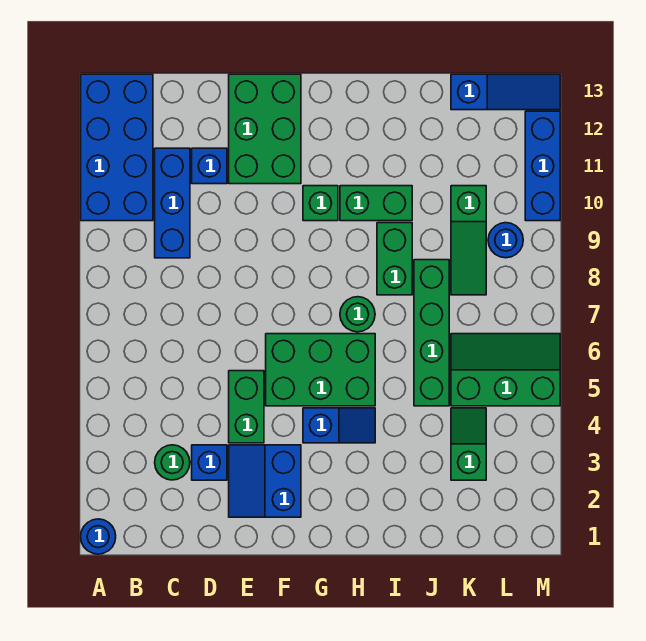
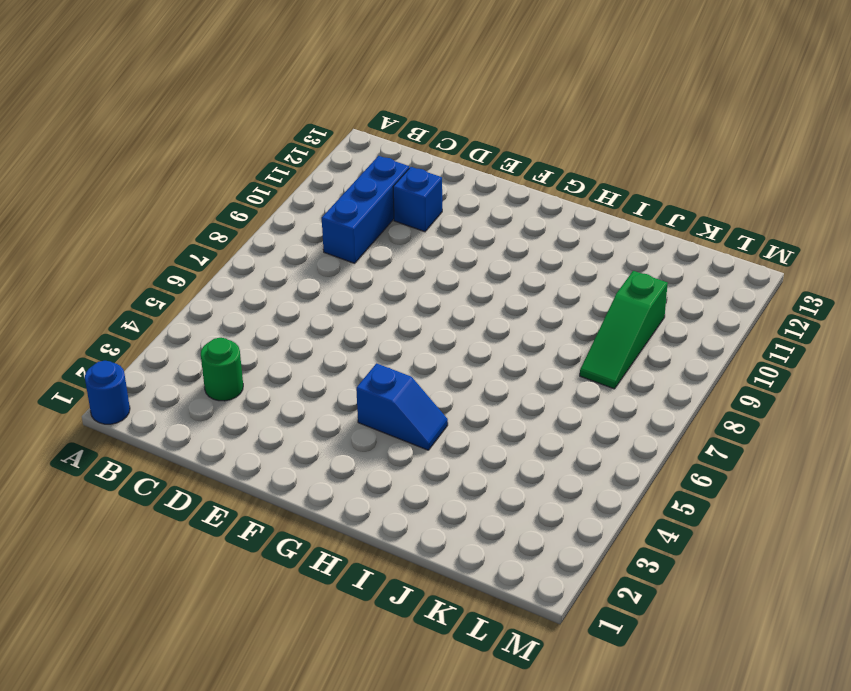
none -> blue brick A10:B13 level 1
none -> blue brick D3 level 1
none -> blue slope E2:F3 level 1 top F

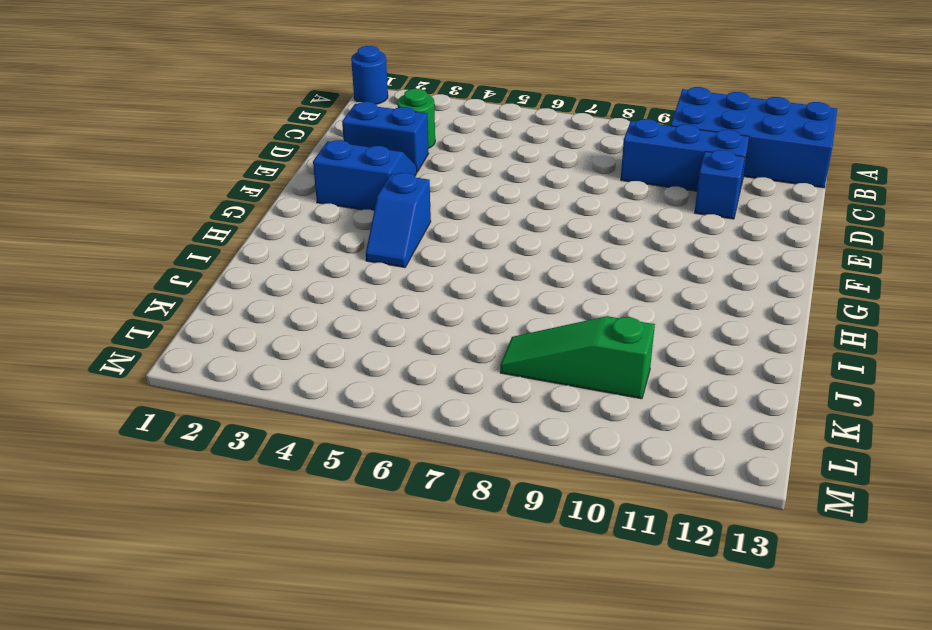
blue brick D2:D3 level 1 -> blue brick D3 level 1
none -> green brick E4:E5 level 1
none -> green brick E11:F13 level 1
none -> green brick F5:H6 level 1

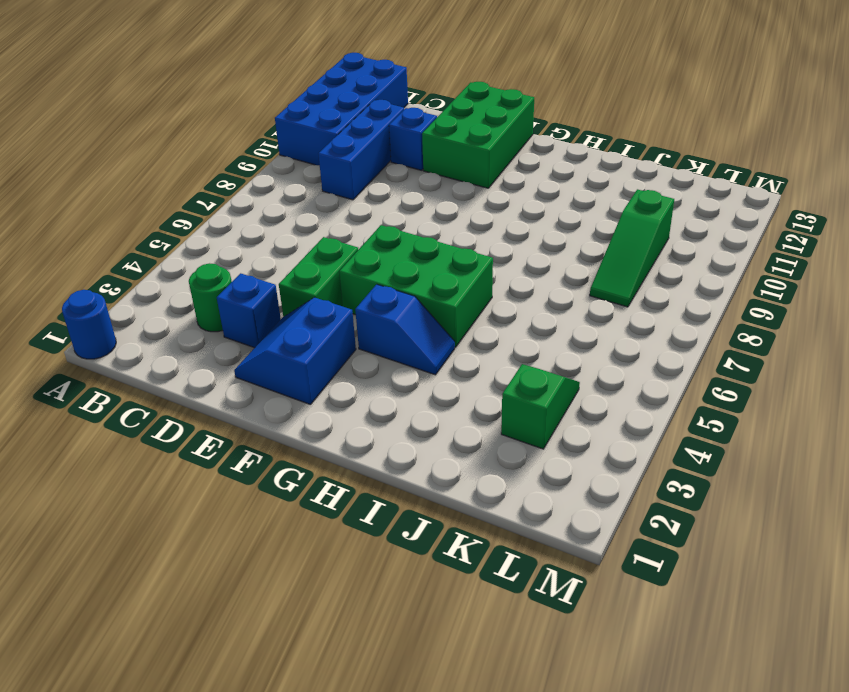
none -> green brick G10 level 1
none -> green round brick H7 level 1
none -> green brick H10:I10 level 1

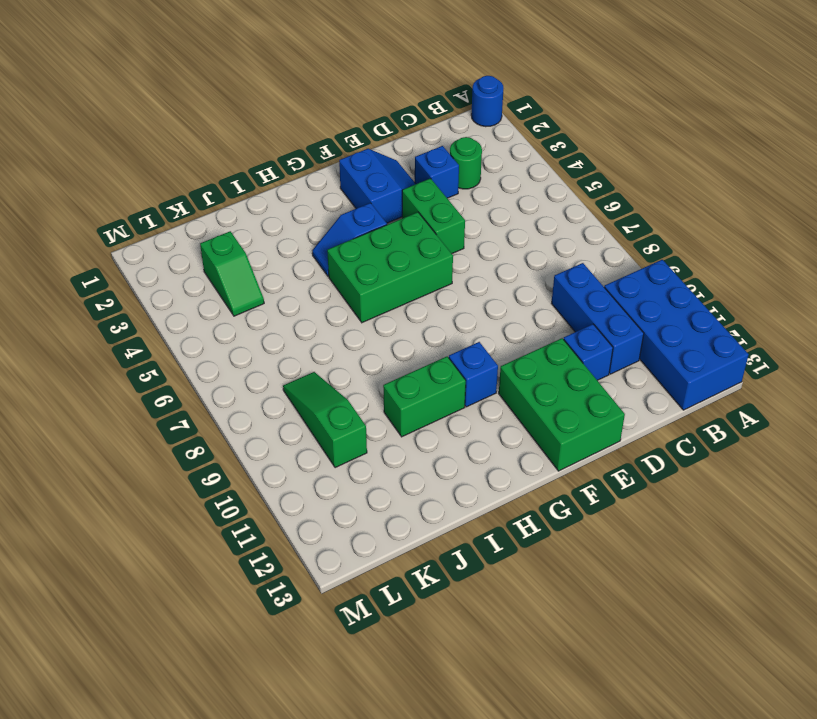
blue brick G10 level 1 -> green brick G10 level 1
none -> green round brick H7 level 1
none -> green brick I8:I9 level 1
none -> green brick J5:J8 level 1

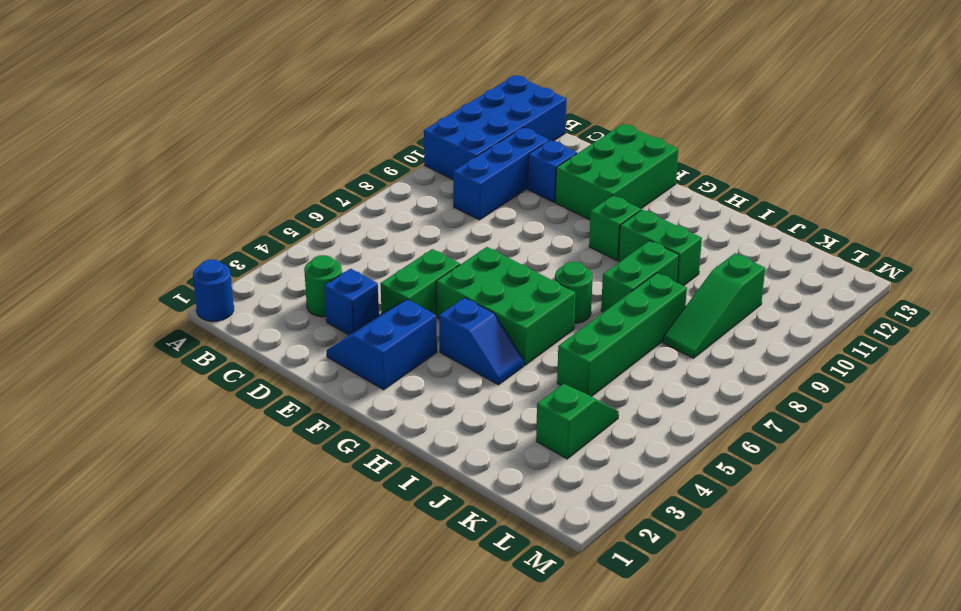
none -> green slope K5:M6 level 1 top 5
none -> blue slope K13:M13 level 1 top K
none -> blue round brick L9 level 1

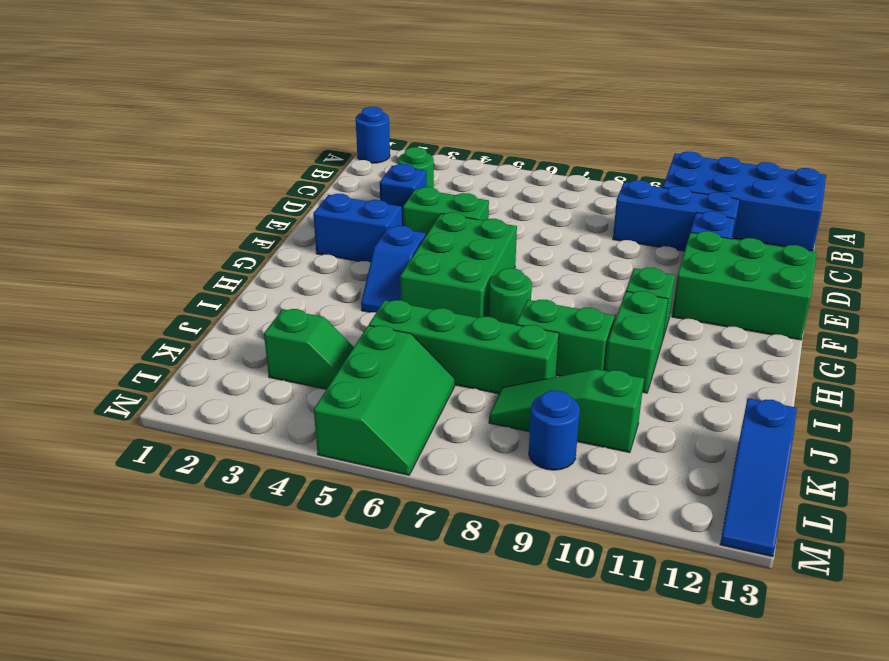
none -> blue brick M10:M12 level 1

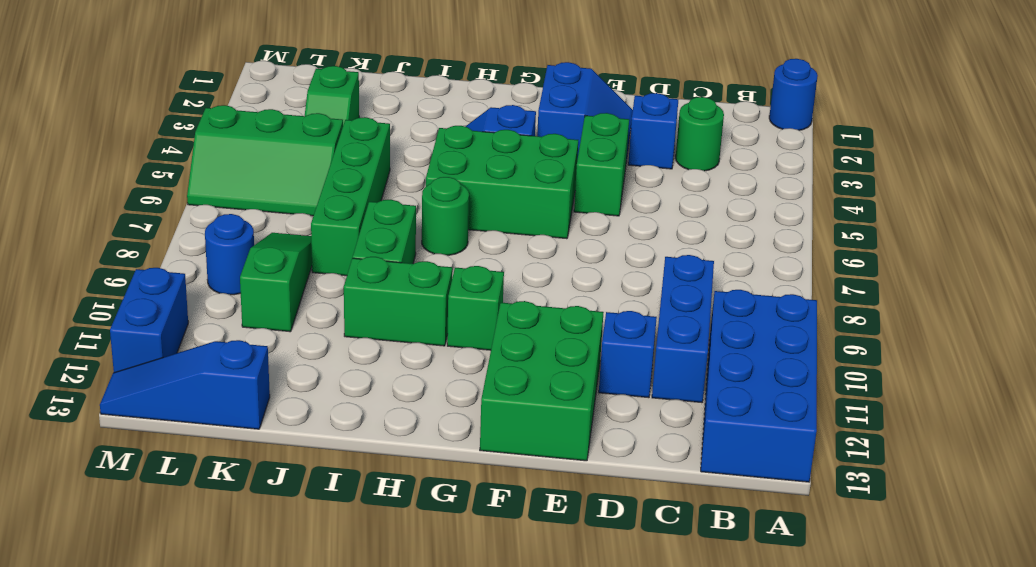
blue brick M11:M12 level 1 -> blue brick M10:M12 level 1

